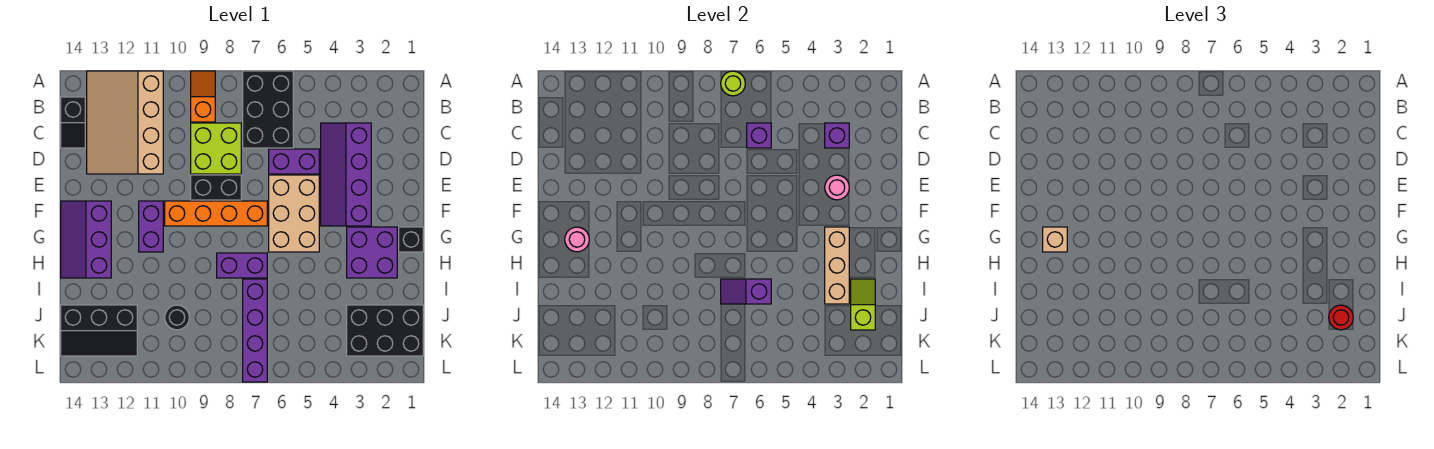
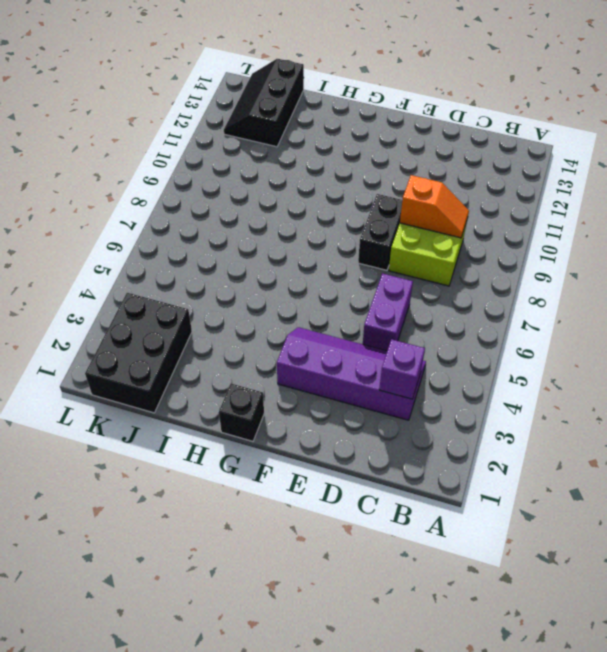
orange slope C9:D9 level 2 top D -> orange slope A9:B9 level 1 top B
none -> black brick A6:C7 level 1
none -> tan slope A11:D13 level 1 top 11
none -> black slope B14:C14 level 1 top B

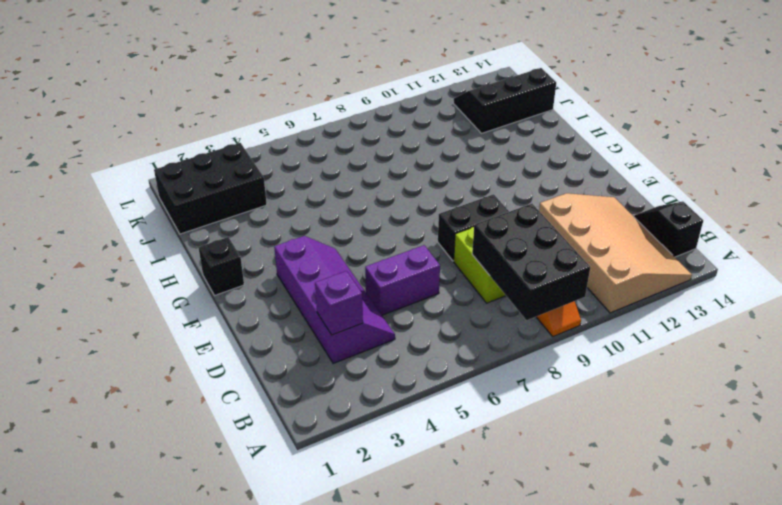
black brick A8:C9 level 2 -> black brick A6:C7 level 1
none -> tan brick E5:G6 level 1
none -> orange brick F7:F10 level 1
none -> purple brick F11:G11 level 1

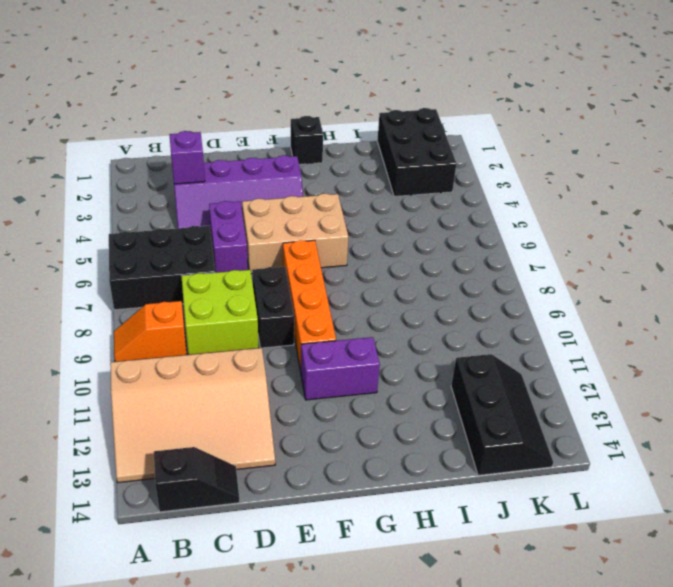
none -> purple slope F13:H14 level 1 top 13
none -> purple brick G2:H3 level 1
none -> purple brick H7:H8 level 1

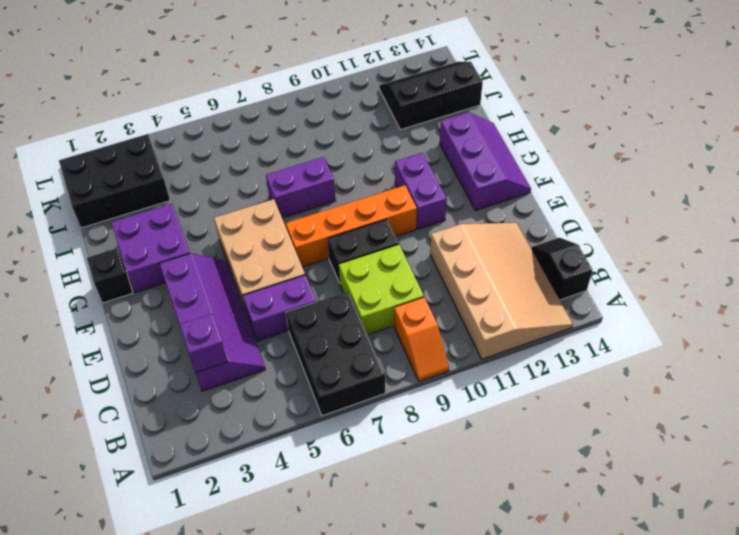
none -> purple brick I7:L7 level 1
none -> black round brick J10 level 1
none -> lime round brick A7 level 2

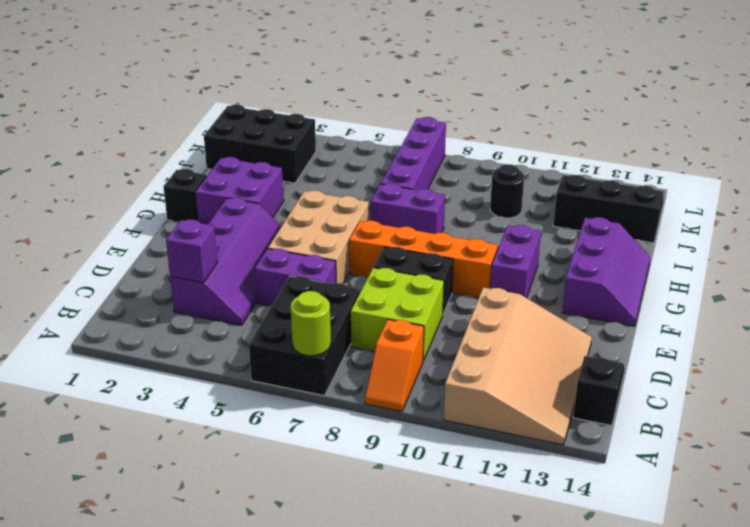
none -> purple brick C6 level 2
none -> pink round brick E3 level 2
none -> tan brick G3:I3 level 2

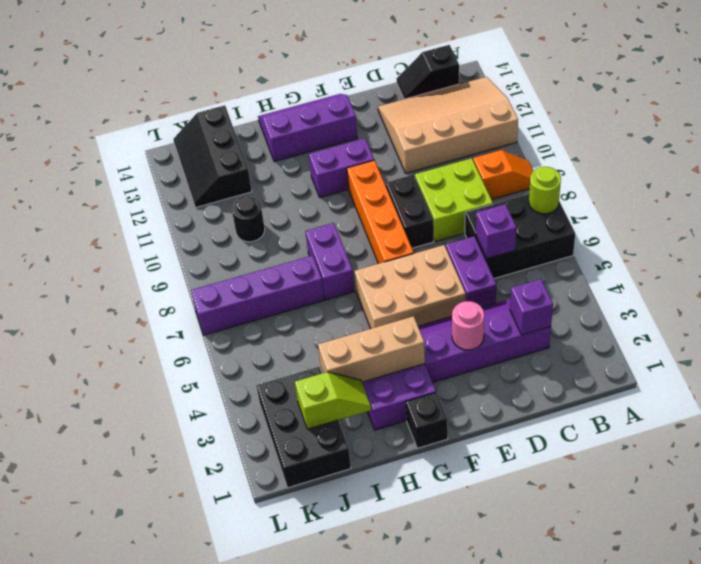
none -> pink round brick G13 level 2
none -> purple slope I6:I7 level 2 top 6
none -> tan brick G13 level 3

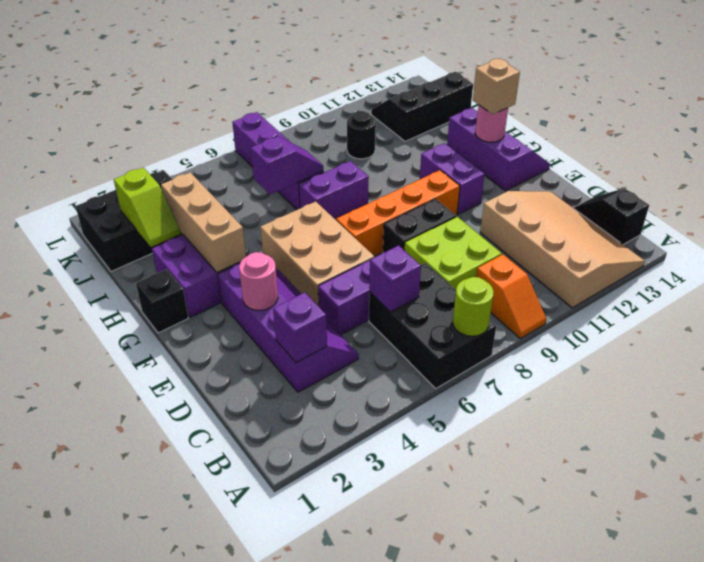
none -> red round brick J2 level 3

